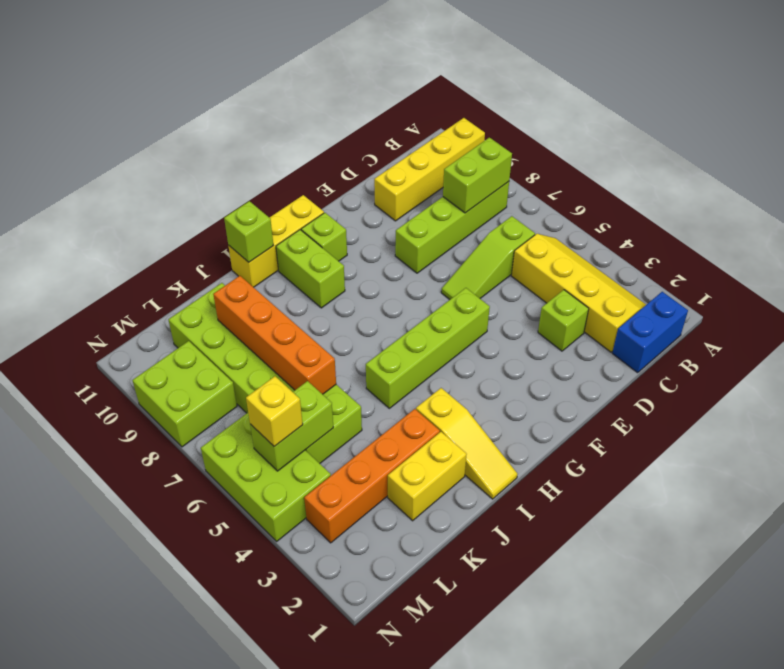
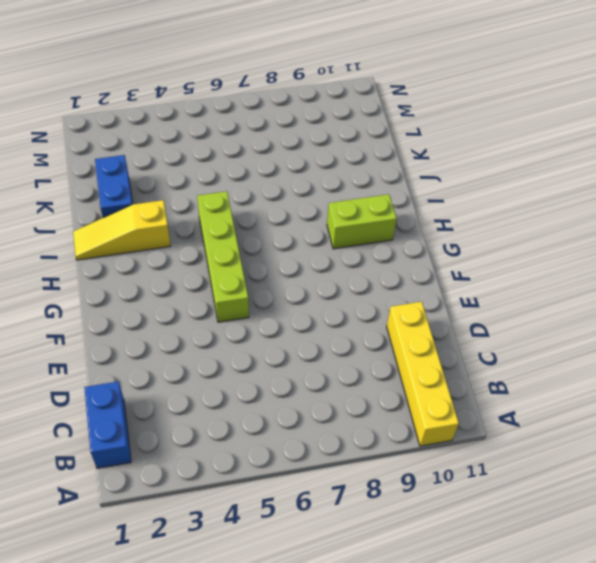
blue brick J2:K2 level 1 -> yellow brick J2:K2 level 1
none -> yellow slope B2:C5 level 1 top C
none -> lime brick B8:E8 level 1
none -> lime slope C6:E6 level 1 top C

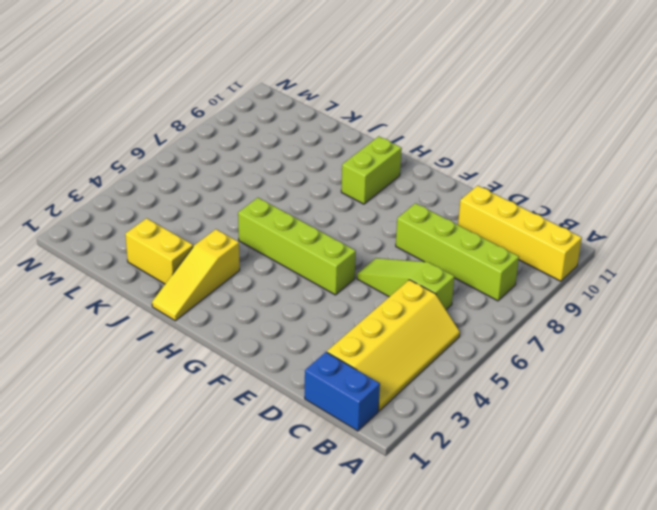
none -> lime brick D3 level 1
none -> lime brick G10 level 1
none -> yellow brick G11:I11 level 1

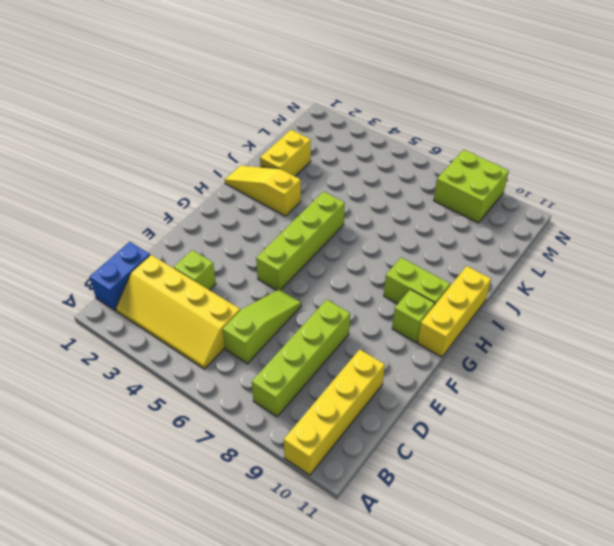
none -> orange brick J3:M3 level 1
none -> lime brick K5:L10 level 1
none -> lime brick M4:N6 level 1

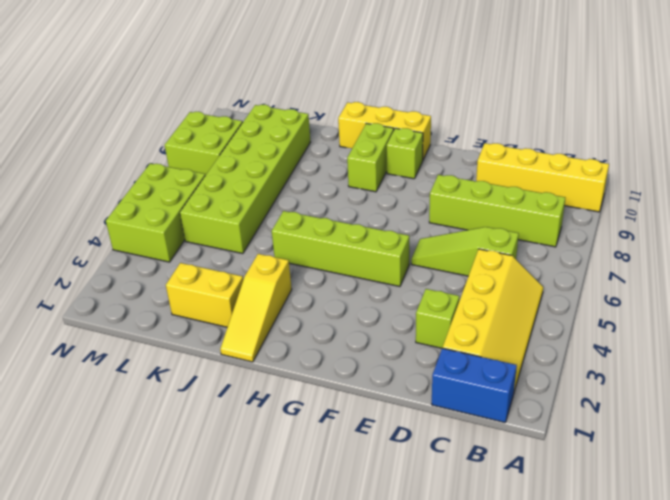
none -> orange brick J3:M3 level 1
none -> lime brick B8:C8 level 2
none -> lime brick I11 level 2

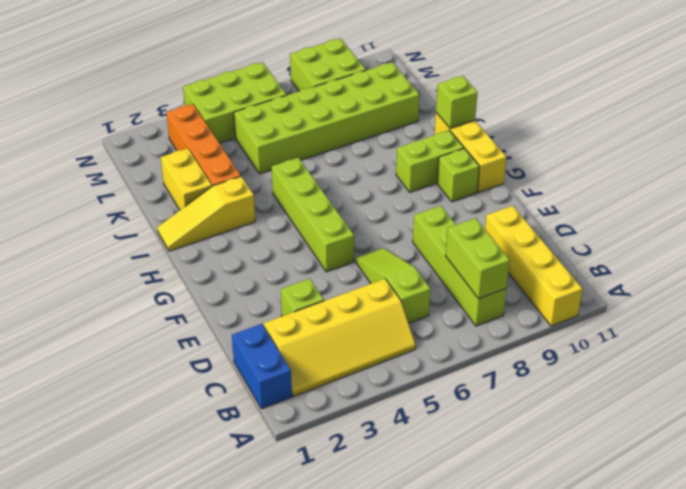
none -> orange brick K6:K9 level 2
none -> lime brick L5:M5 level 2
none -> yellow brick M5 level 3

